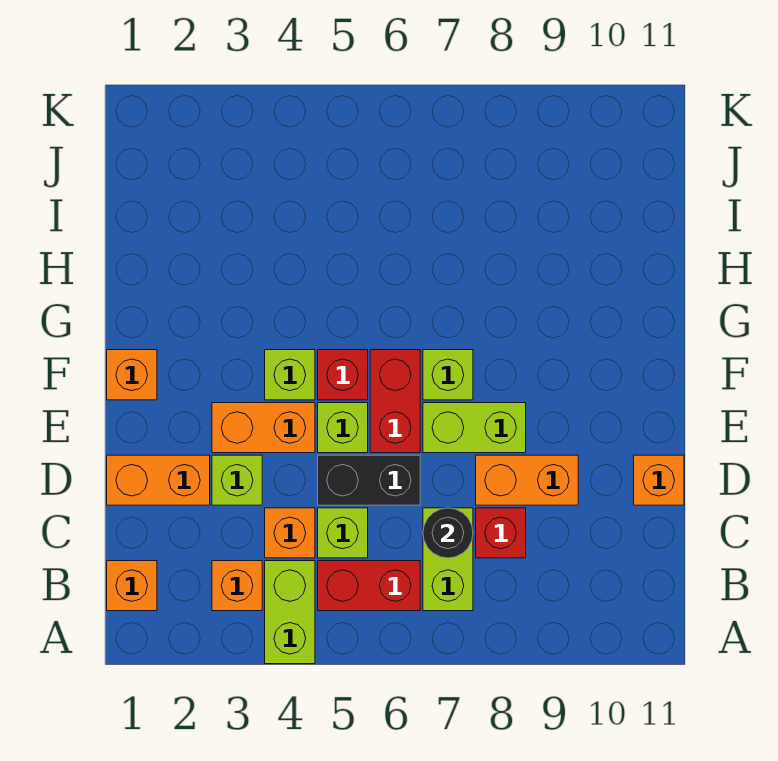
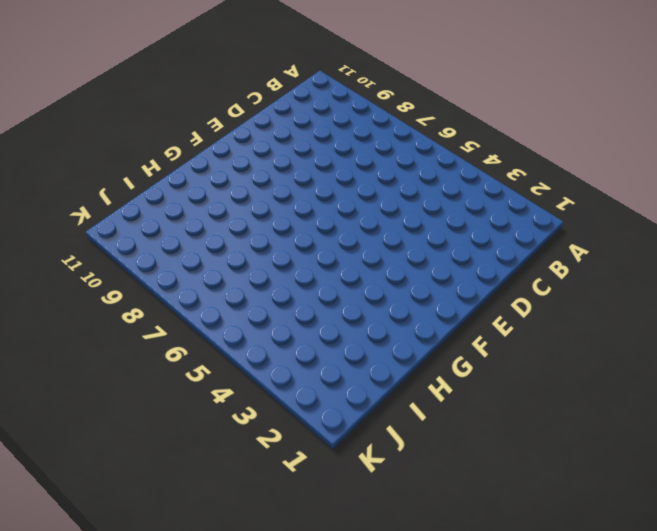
none -> lime brick A4:B4 level 1
none -> orange brick B1 level 1
none -> orange brick B3 level 1

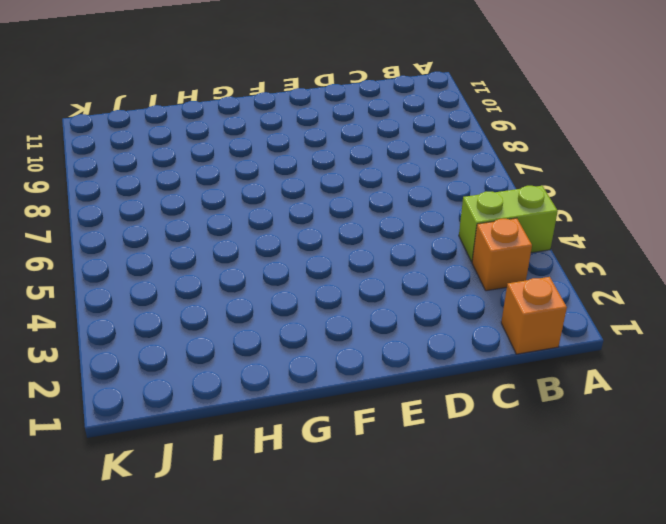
none -> red brick B5:B6 level 1
none -> lime brick B7:C7 level 1
none -> orange brick C4 level 1

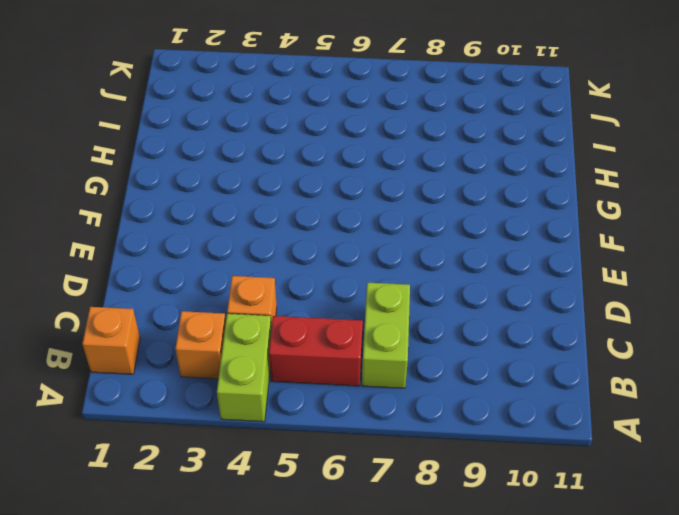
none -> lime brick C5 level 1
none -> red brick C8 level 1
none -> orange brick D1:D2 level 1

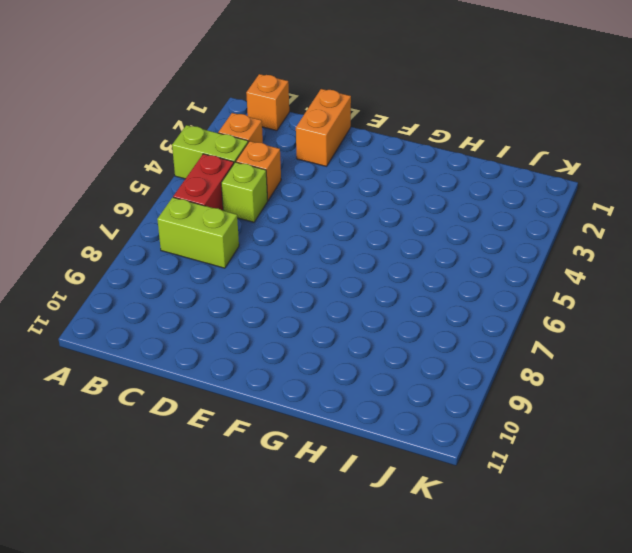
none -> red brick C8 level 1
none -> lime brick D3 level 1
none -> black brick D5:D6 level 1

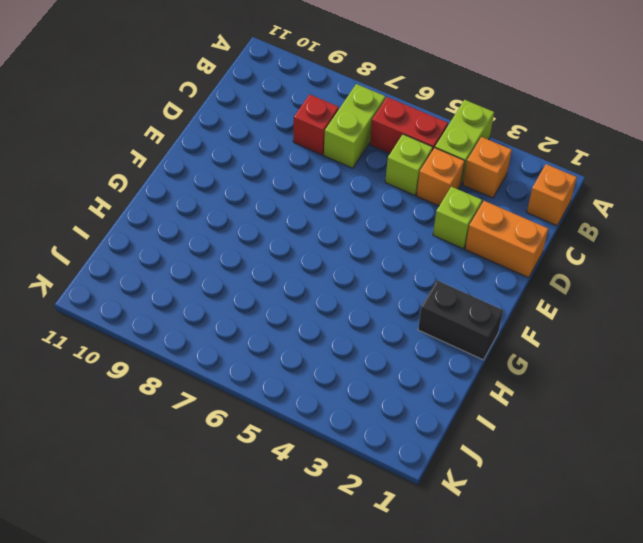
black brick G1:G2 level 1 -> black brick D5:D6 level 1
none -> orange brick D8:D9 level 1
none -> orange brick D11 level 1
none -> orange brick E3:E4 level 1

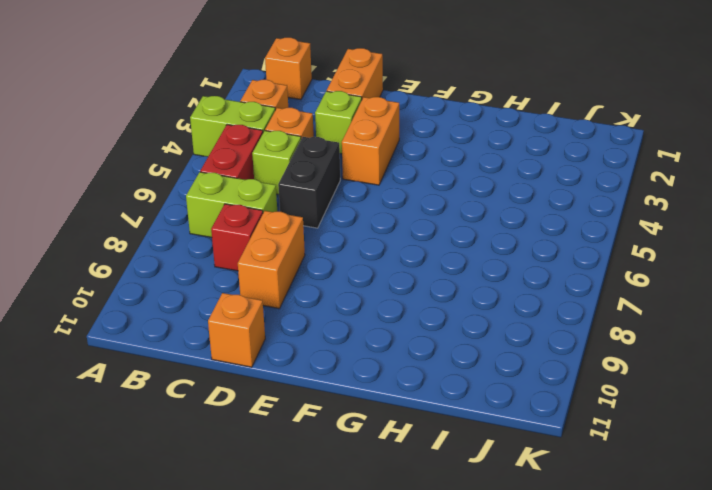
none -> lime brick E5 level 1
none -> red brick E6:F6 level 1
none -> lime brick E7:E8 level 1

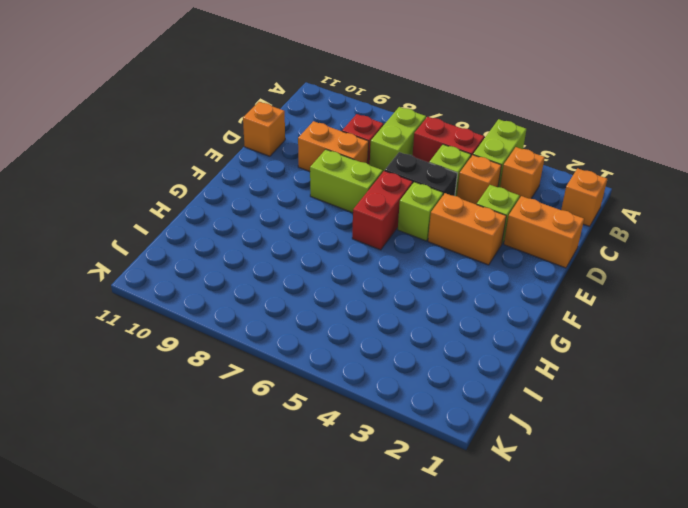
none -> orange brick F1 level 1
none -> lime brick F4 level 1
none -> red brick F5 level 1

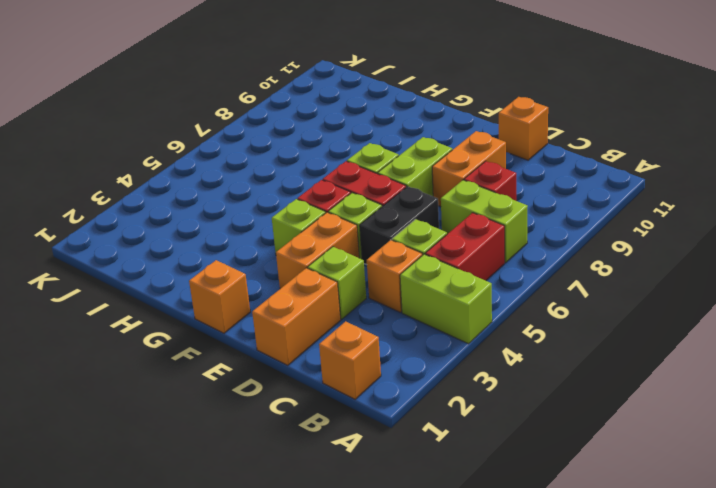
none -> orange brick B3 level 1
none -> black round brick C7 level 2

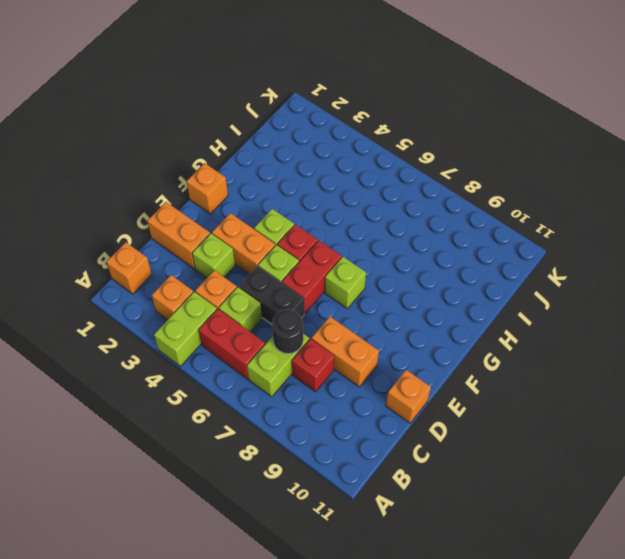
none -> lime brick E7:E8 level 1

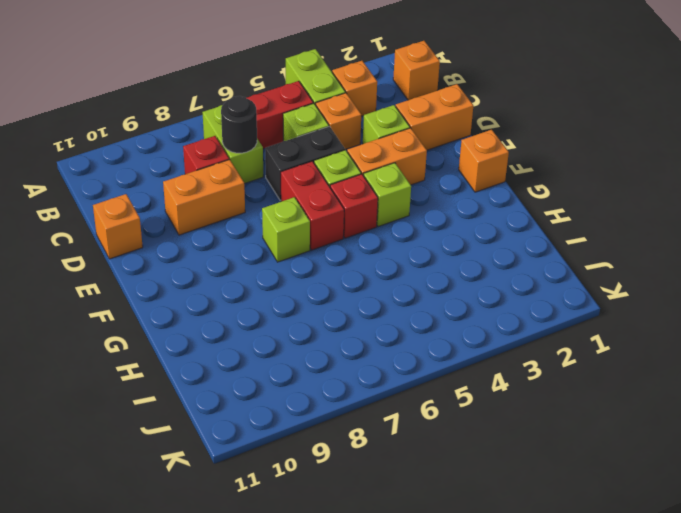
none -> lime brick E7:E8 level 1

